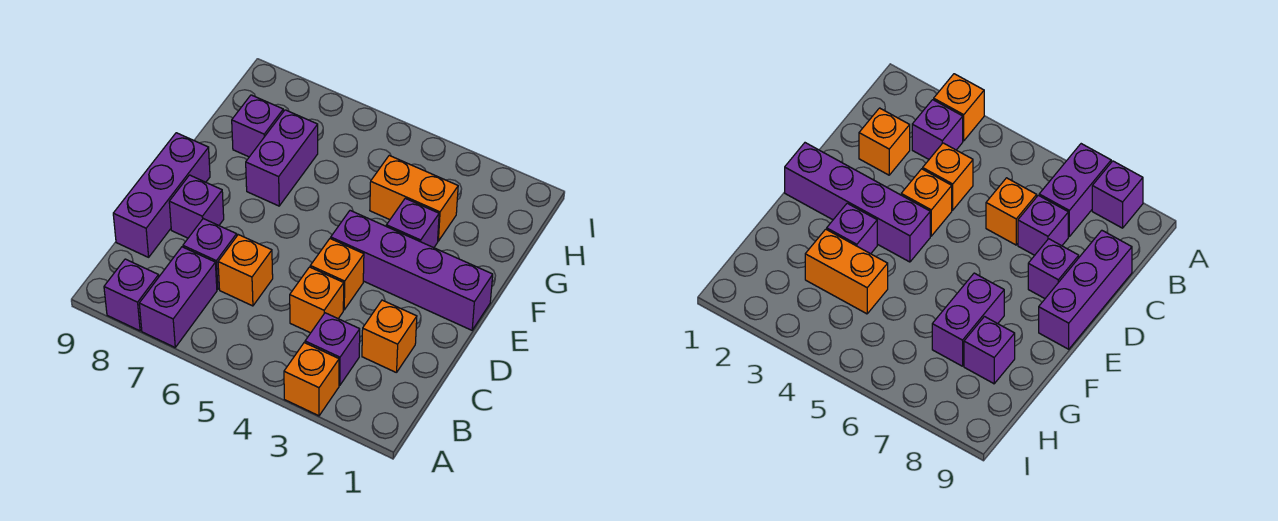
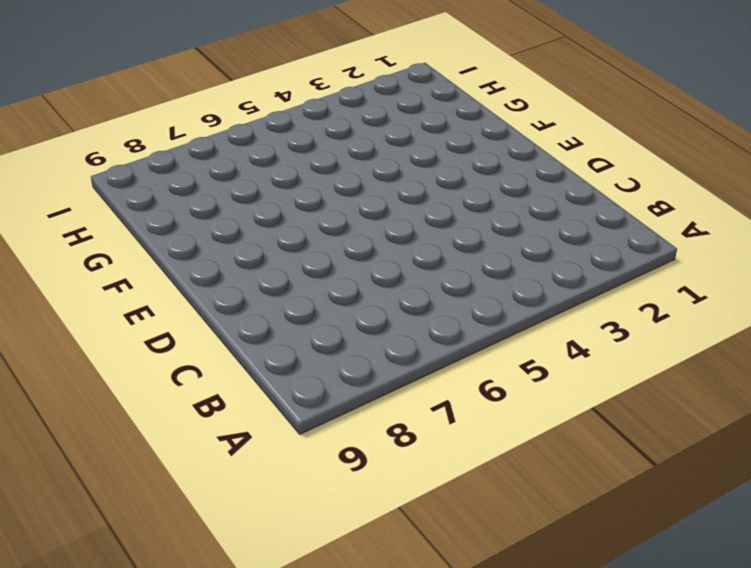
none -> orange brick A3 level 1
none -> purple brick A7:B7 level 1
none -> purple brick A8 level 1

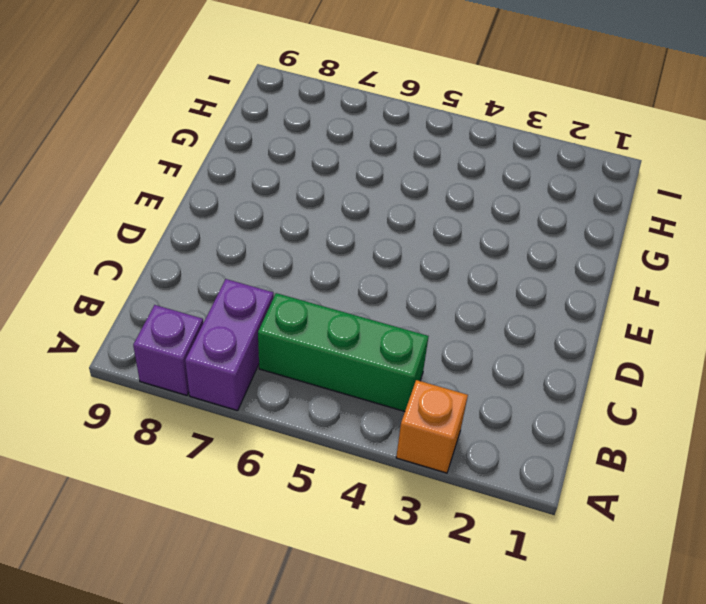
green brick B4:B6 level 1 -> none
none -> purple brick B3 level 1
none -> orange brick C2 level 1
none -> orange brick C4 level 1

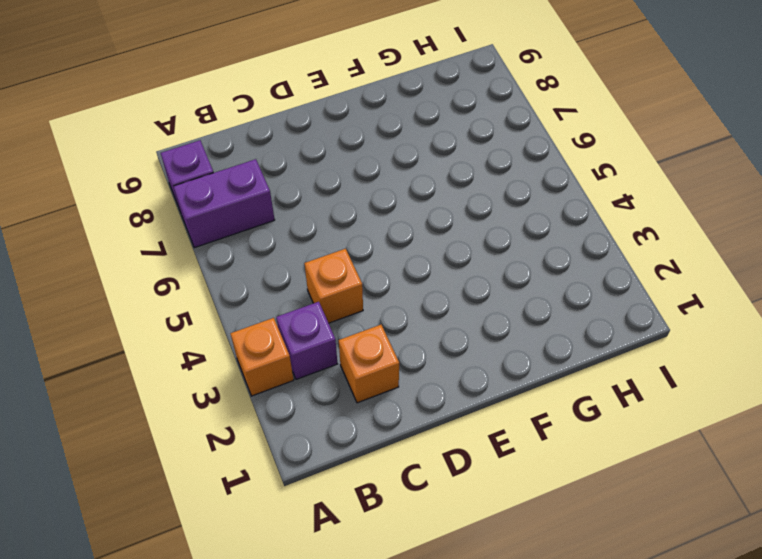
none -> orange brick C6 level 1
none -> purple brick C7 level 1
none -> purple brick C9:E9 level 1

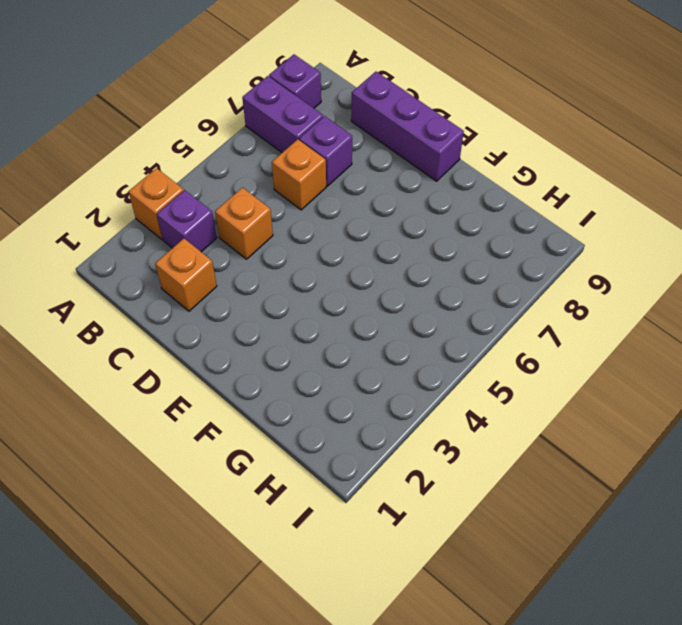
none -> orange brick D4 level 1
none -> purple brick D8 level 1
none -> purple brick E1:E4 level 1

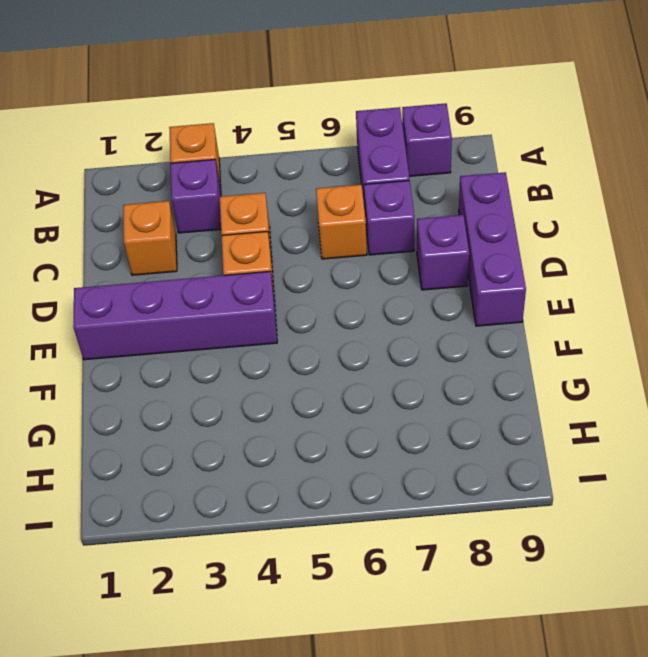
none -> purple brick F3 level 1
none -> purple brick F7:G7 level 1
none -> orange brick G3:G4 level 1

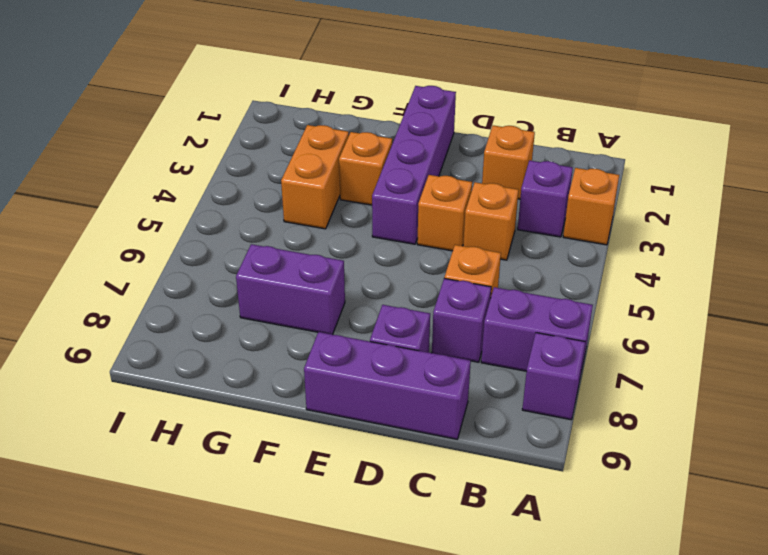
orange brick F3 level 1 -> purple brick F3 level 1
none -> purple brick G8 level 1

